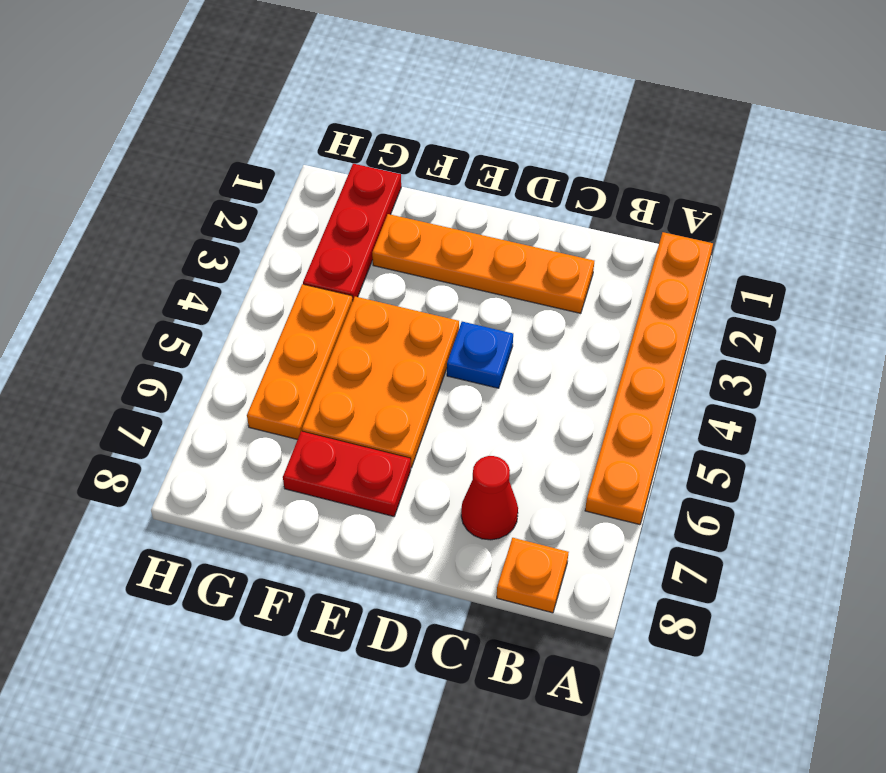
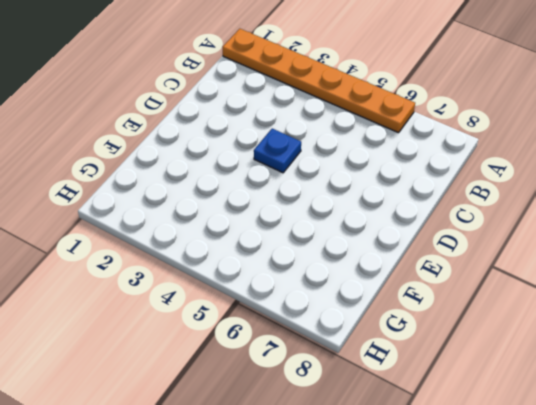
none -> orange plate B8 level 1
none -> orange plate C2:F2 level 1

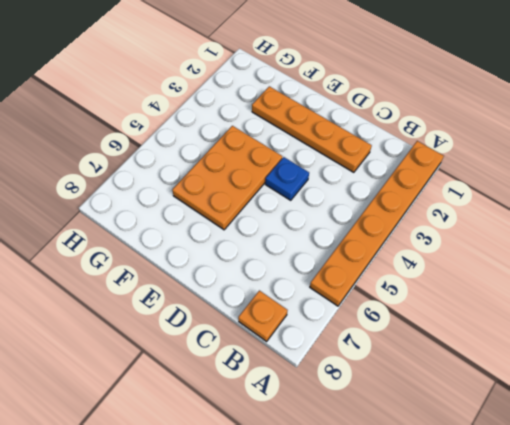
none -> red cone C7 level 1
none -> red plate E7:F7 level 1

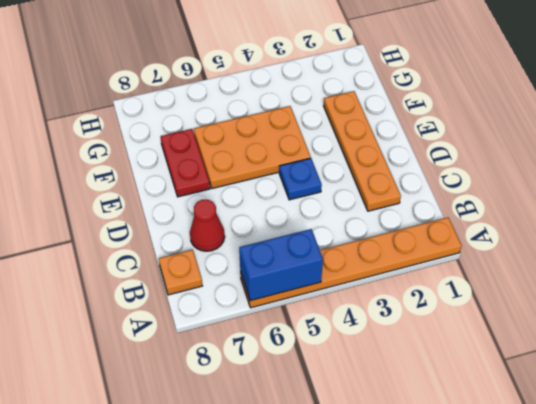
blue brick A5:A6 level 2 -> none
none -> red plate G1:G3 level 1
none -> orange plate G4:G6 level 1

